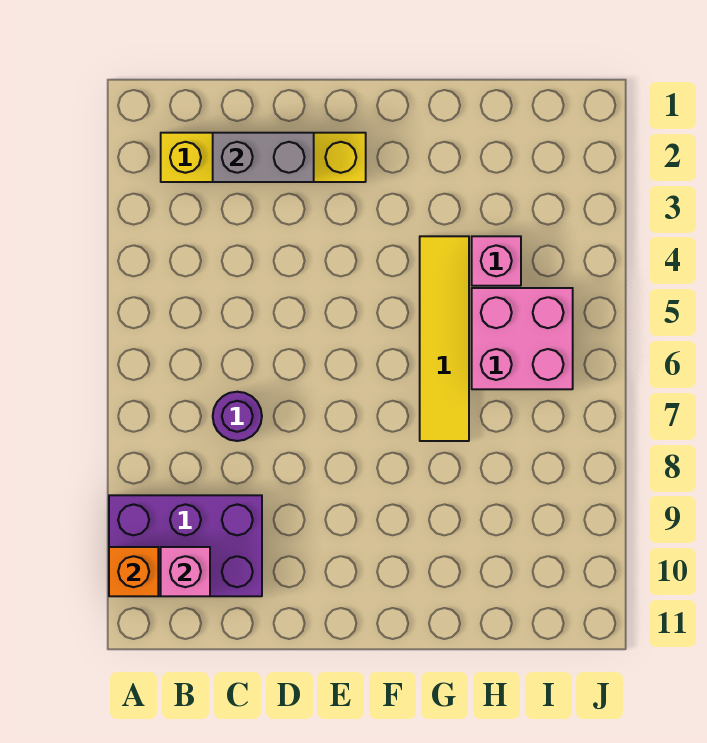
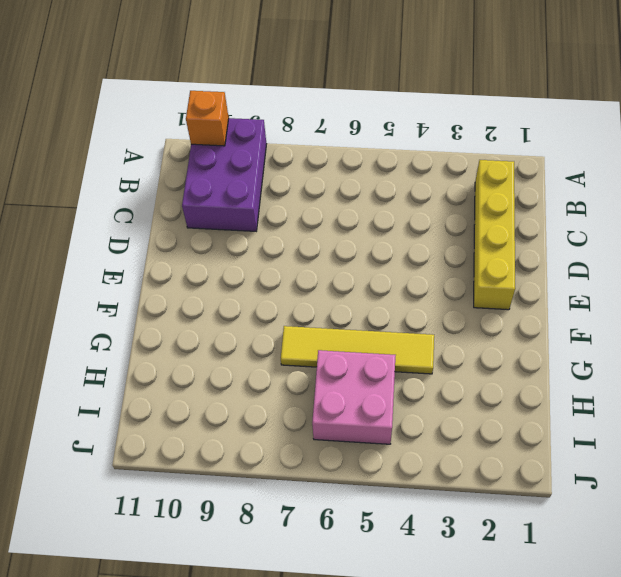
none -> purple round brick C7 level 1
none -> pink brick H4 level 1

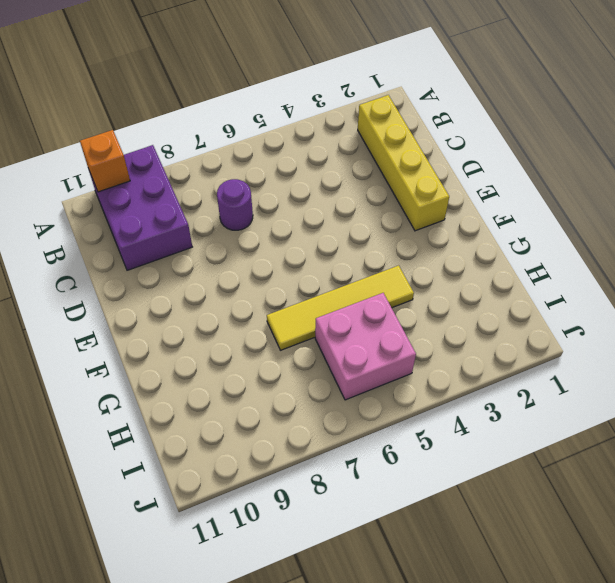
none -> pink brick H4 level 1
none -> pink brick B10 level 2

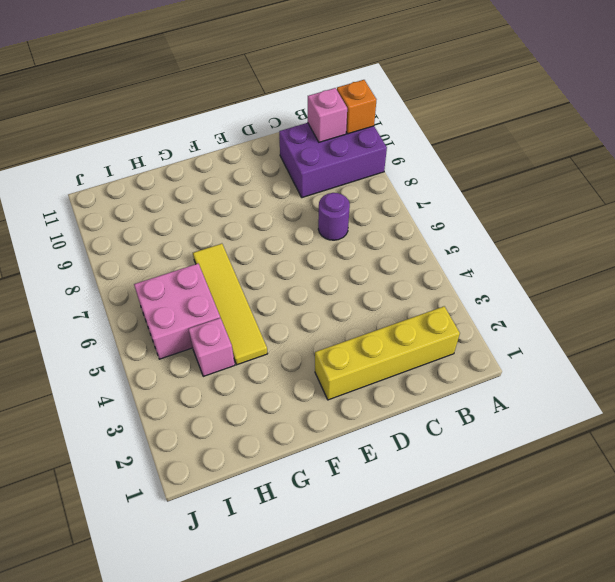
none -> grey brick C2:D2 level 2

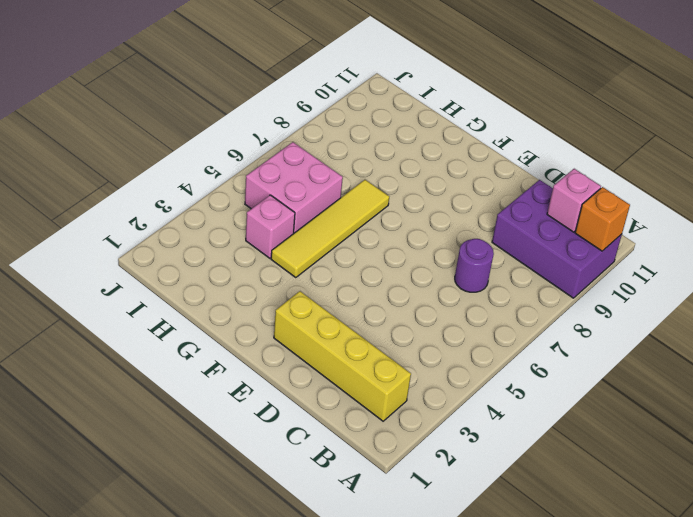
none -> grey brick C2:D2 level 2

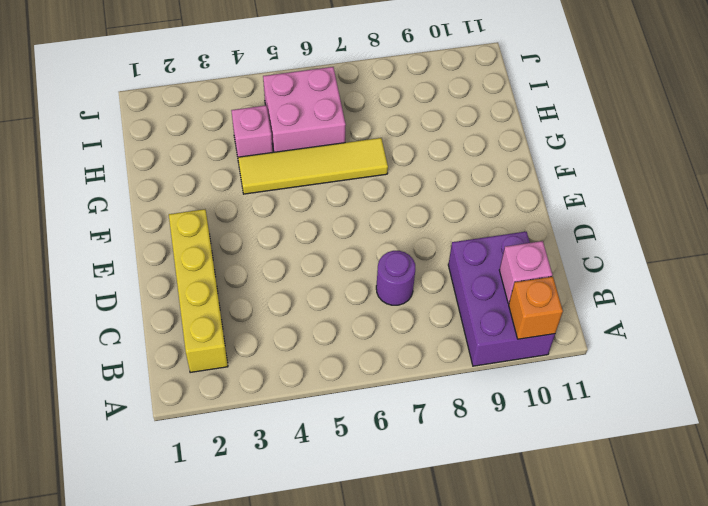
none -> grey brick C2:D2 level 2

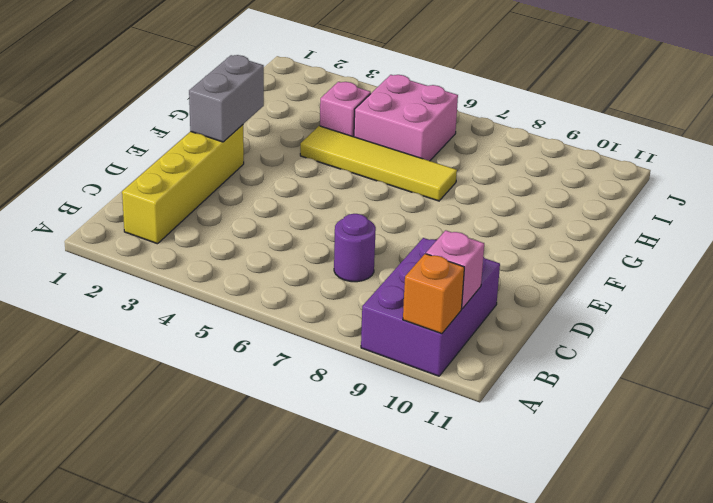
grey brick E2:F2 level 2 -> grey brick C2:D2 level 2

